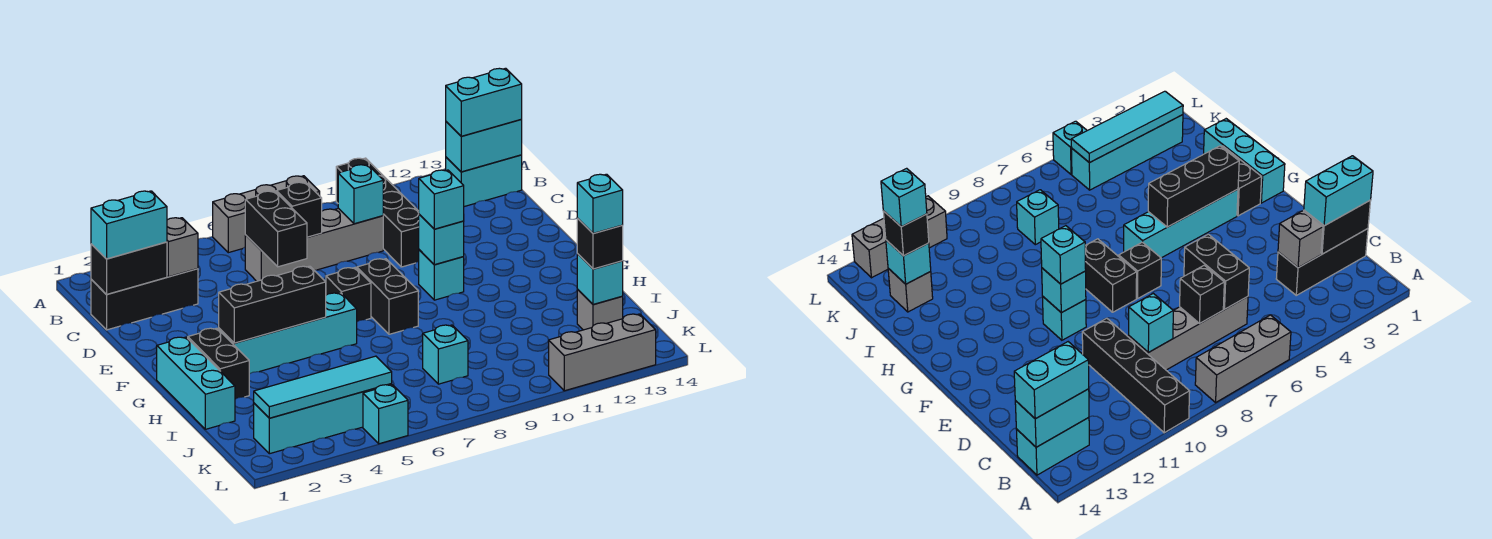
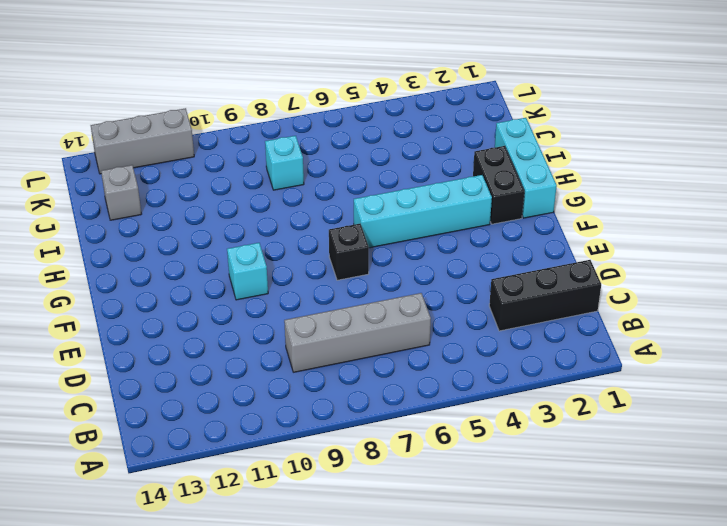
none -> grey brick A6:A8 level 1
none -> black brick A10:D10 level 1
none -> cyan brick B13:B14 level 1
none -> black brick F8:G8 level 1

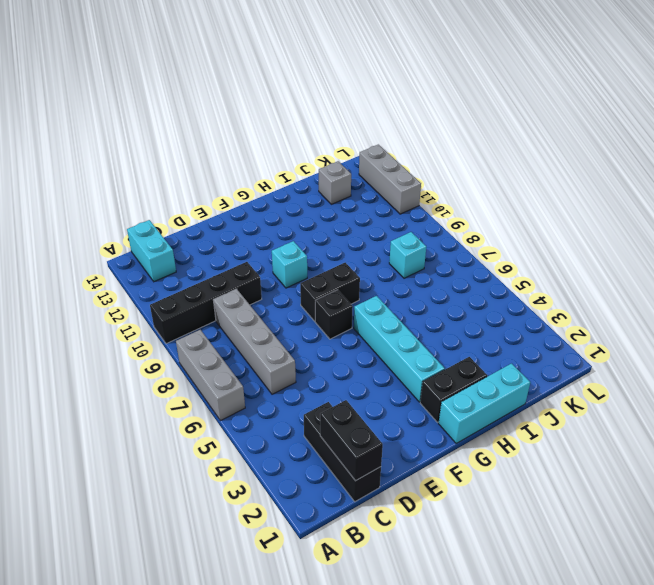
none -> cyan brick K2:K5 level 1
none -> cyan brick L5 level 1
none -> cyan brick B13:B14 level 2
none -> grey brick C3 level 2

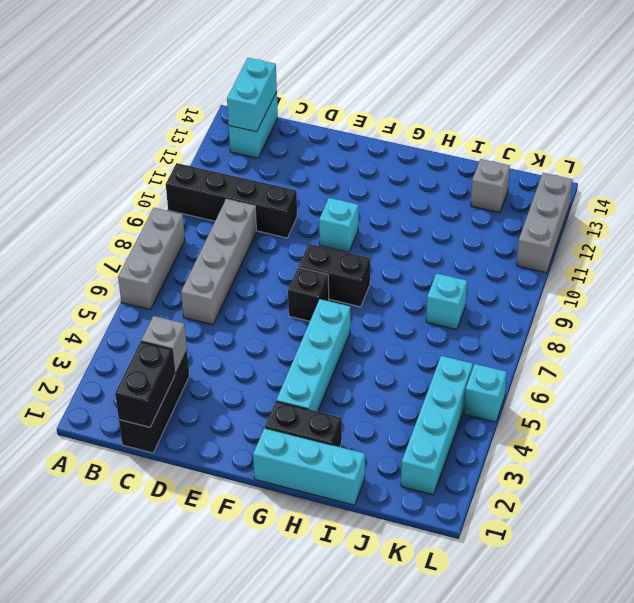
none -> black brick C6:D6 level 2
none -> black brick C7 level 2
none -> cyan brick C9 level 2
none -> cyan brick F10 level 2

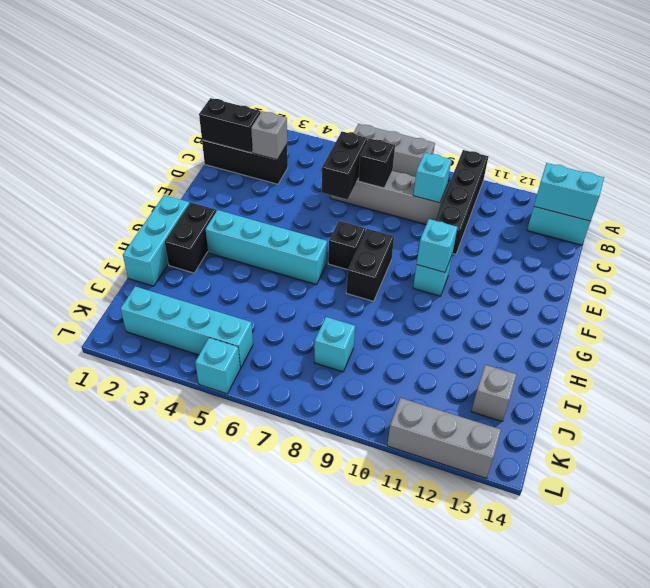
none -> black brick G3:G5 level 2
none -> cyan brick J13 level 2
none -> cyan tile K2:K5 level 2
none -> cyan brick B13:B14 level 3

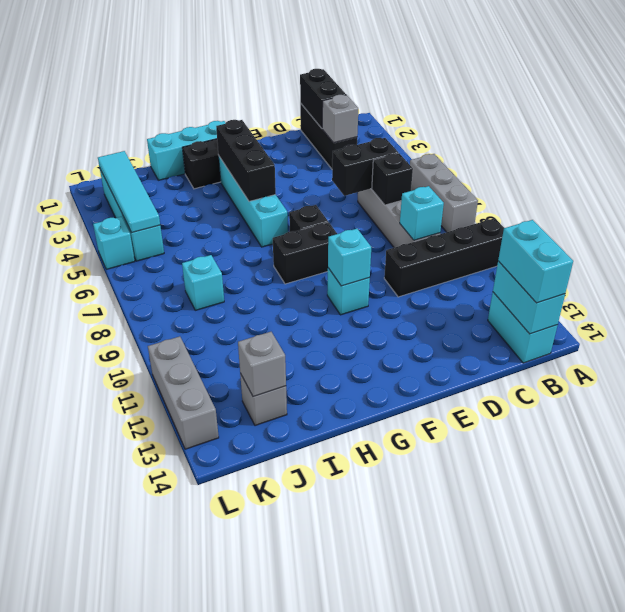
grey brick J13 level 2 -> cyan brick J13 level 2
none -> cyan brick C1:C2 level 3
none -> cyan brick F10 level 3
none -> black brick J13 level 3
none -> cyan brick J13 level 4

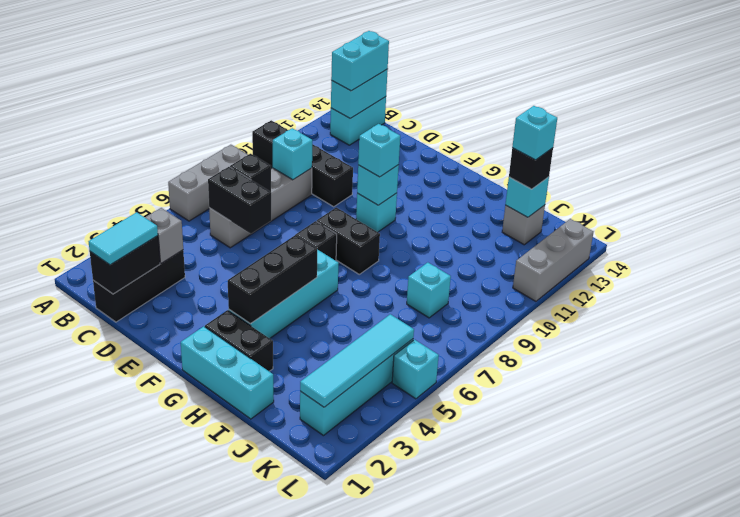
cyan tile C1:C2 level 3 -> cyan brick C1:C2 level 3

